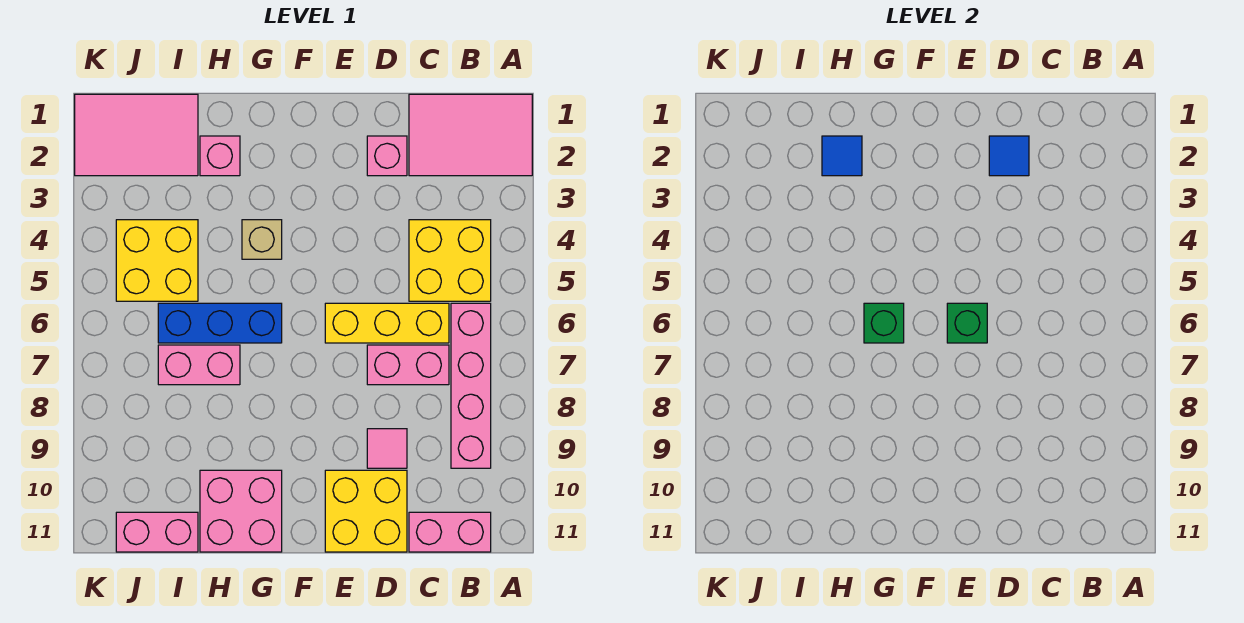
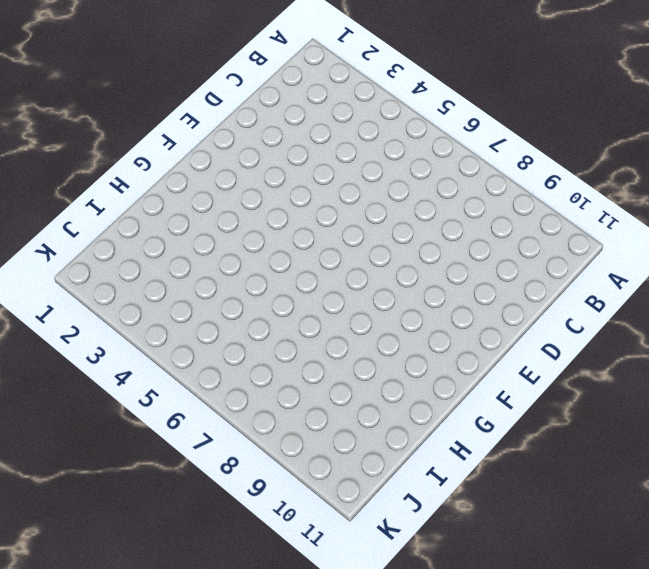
none -> pink tile A1:C2 level 1
none -> yellow brick B4:C5 level 1
none -> pink brick B6:B9 level 1

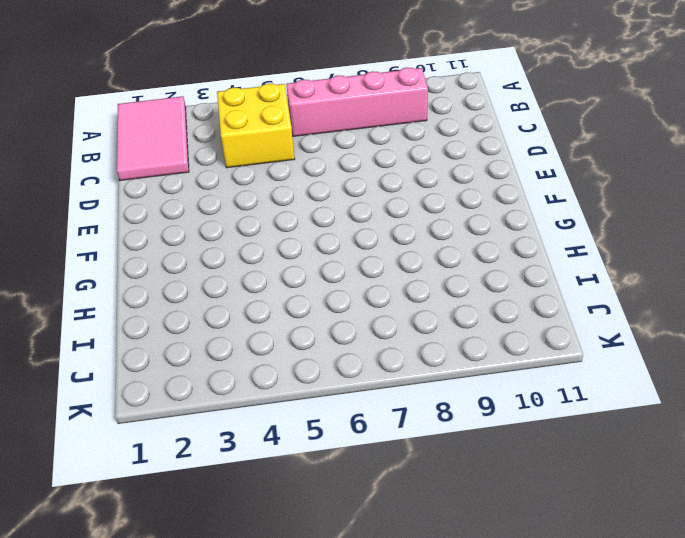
none -> pink brick B11:C11 level 1
none -> yellow brick C6:E6 level 1
none -> pink brick C7:D7 level 1

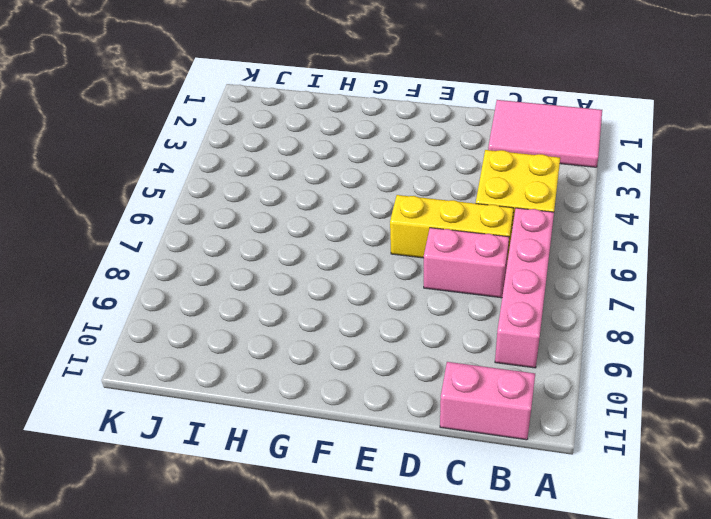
none -> pink brick D2 level 1
none -> pink tile D9 level 1
none -> yellow brick D10:E11 level 1

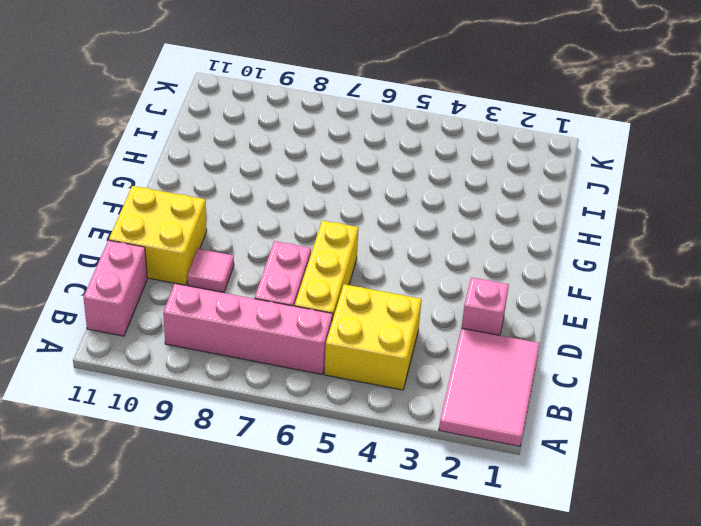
none -> tan brick G4 level 1
none -> blue brick G6:I6 level 1
none -> pink brick G10:H11 level 1

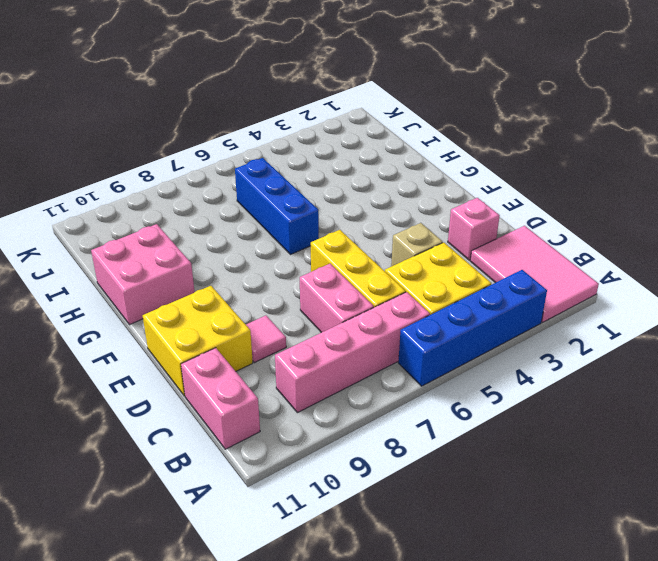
blue brick A3:A6 level 1 -> none
tan brick D4 level 1 -> tan brick G4 level 1
none -> pink brick H2 level 1
none -> pink brick H7:I7 level 1
none -> pink tile I1:K2 level 1

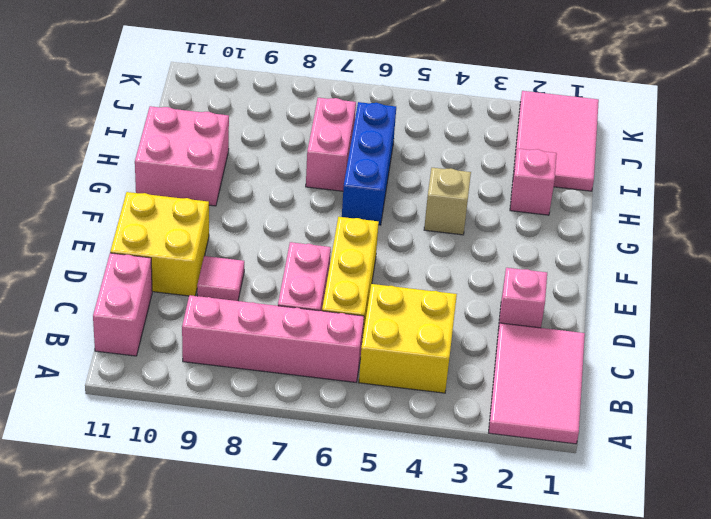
none -> yellow brick I4:J5 level 1
none -> pink brick I11:J11 level 1
none -> blue tile D2 level 2

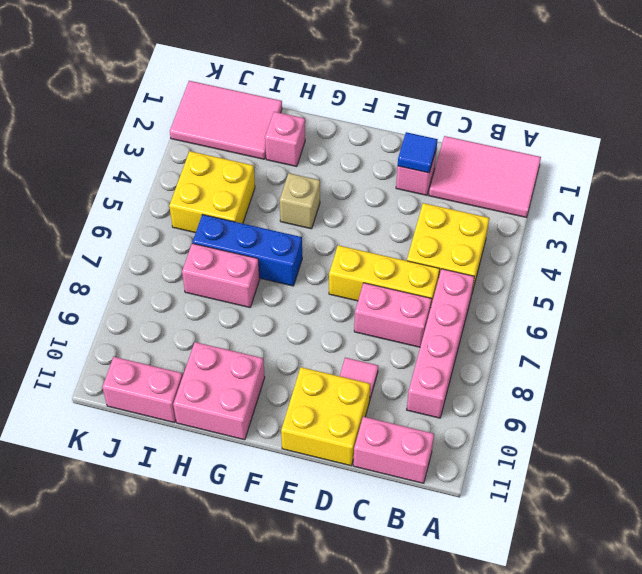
none -> green brick E6 level 2
none -> green brick G6 level 2
none -> blue tile H2 level 2

